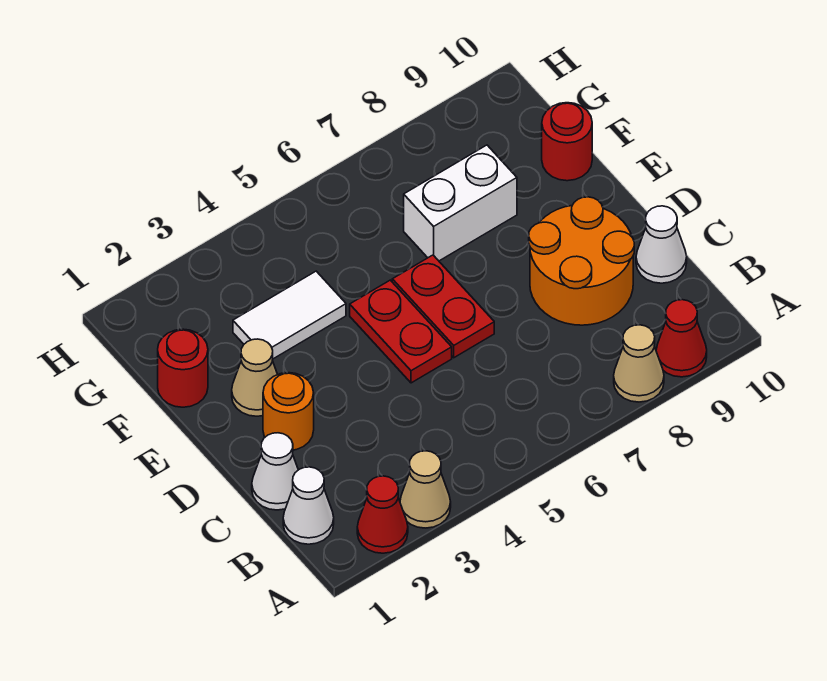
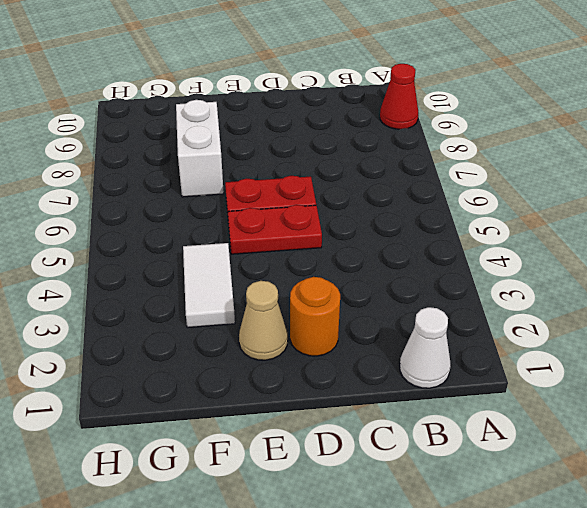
none -> red cone A2 level 1
none -> tan cone A3 level 1
none -> tan cone A8 level 1

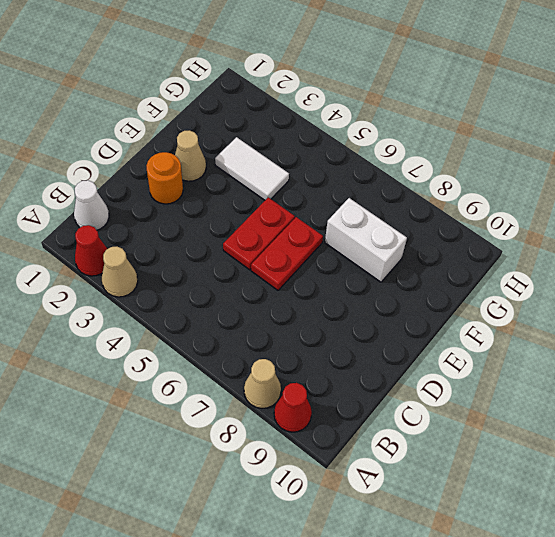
none -> white cone C1 level 1
none -> orange round brick C8:D9 level 1
none -> white cone C10 level 1

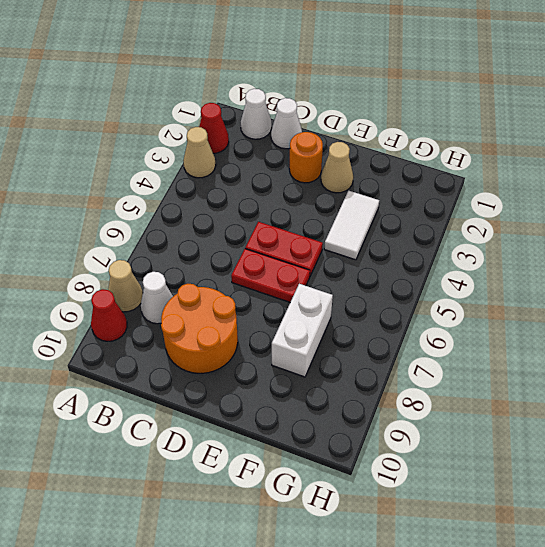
white cone B8 level 1 -> white cone C10 level 1
none -> red round brick F1 level 1
none -> red round brick F10 level 1

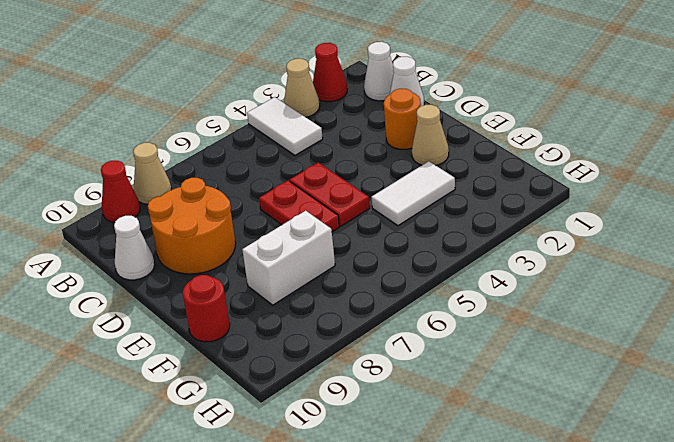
white tile A4:B4 level 1 -> none
none -> red round brick F1 level 1

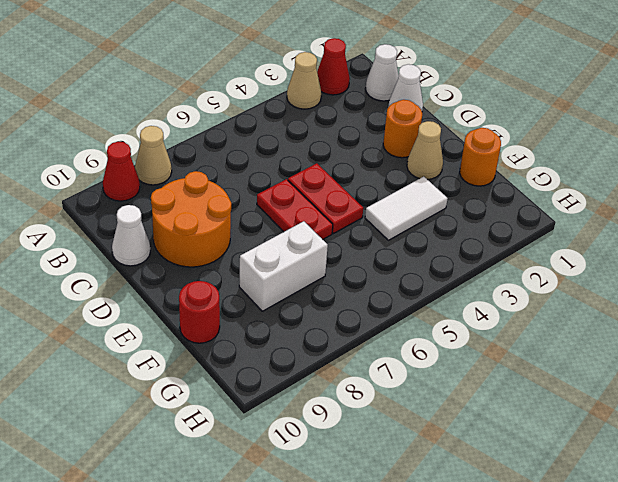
orange round brick F1 level 1 -> red round brick F1 level 1

